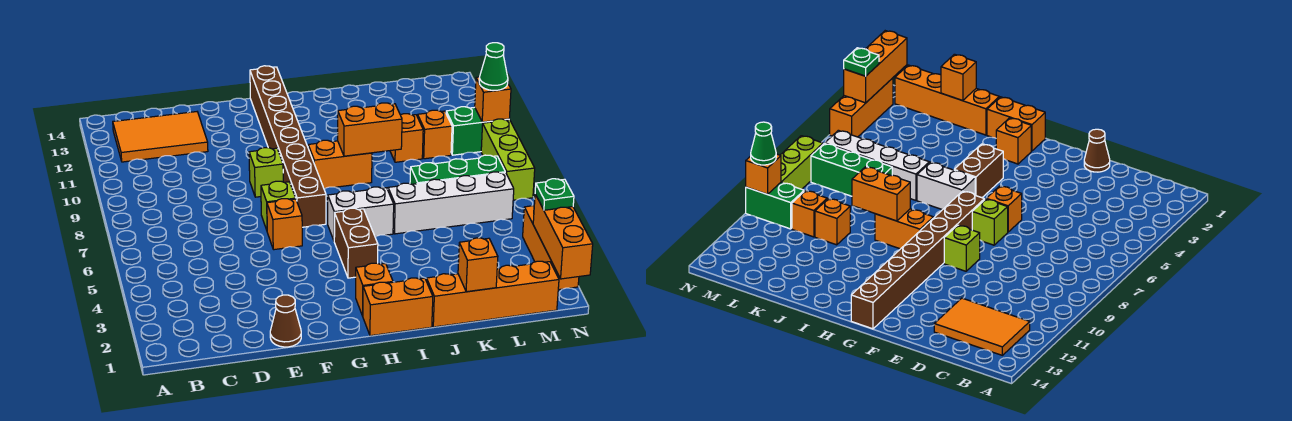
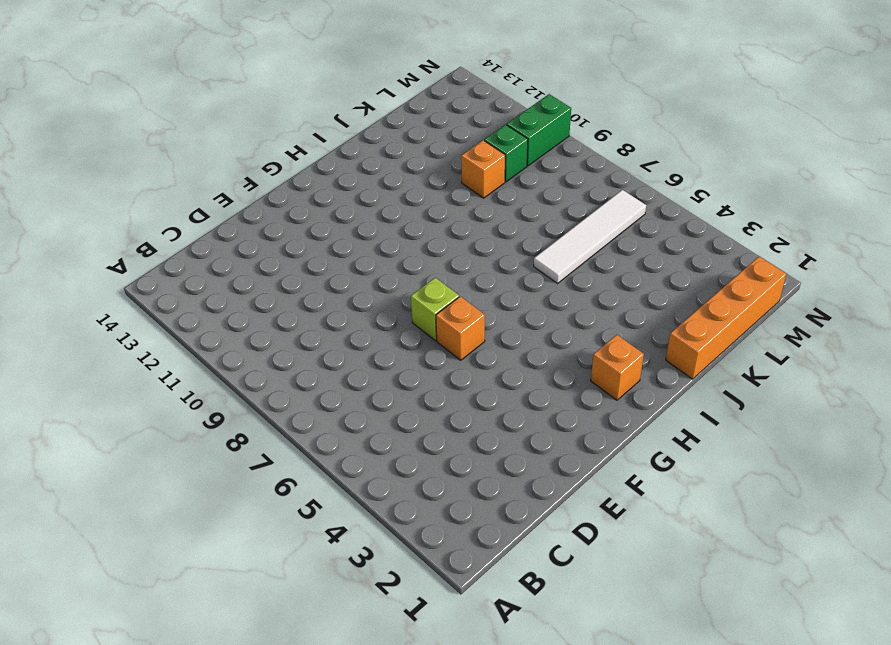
white tile J6:M6 level 1 -> white brick J6:M6 level 1
green brick L10 level 1 -> orange brick L10 level 1
none -> orange tile B12:D13 level 1
none -> brown cone E1 level 1
none -> lime brick F9 level 1

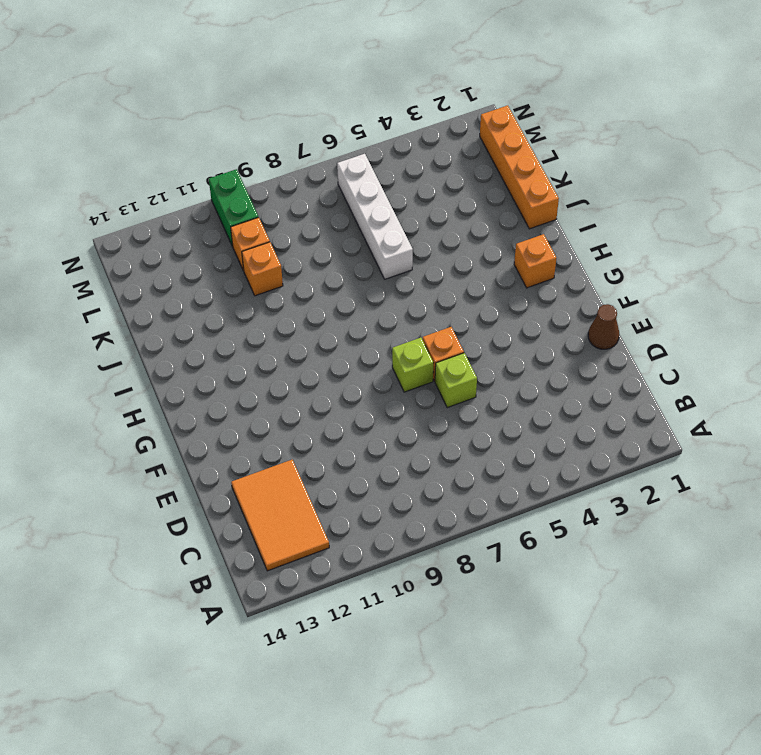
lime brick E6 level 1 -> lime brick F9 level 1
none -> brown brick G7:G14 level 1
none -> orange brick H1:I1 level 1
none -> brown brick H4:H5 level 1

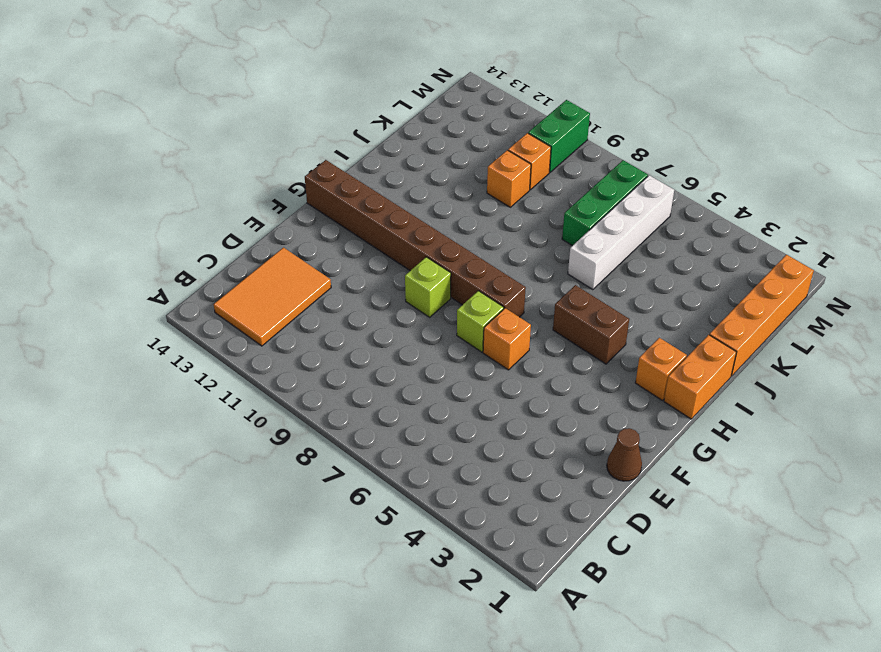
none -> white brick H6:I6 level 1
none -> orange brick H9:I9 level 1
none -> orange brick N2:N4 level 1

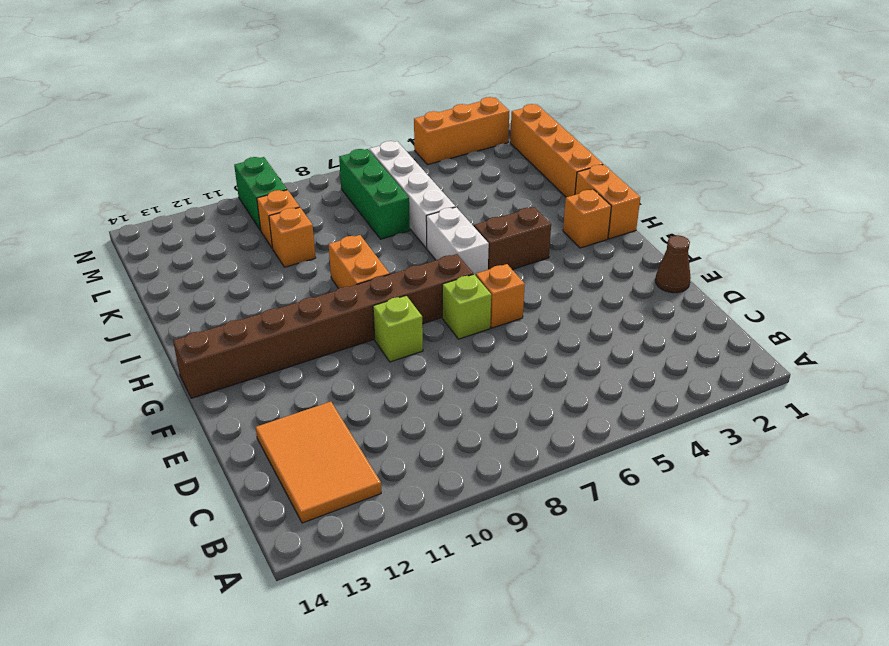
none -> lime brick N7:N9 level 1
none -> orange brick I9:J9 level 2
none -> orange brick K1 level 2

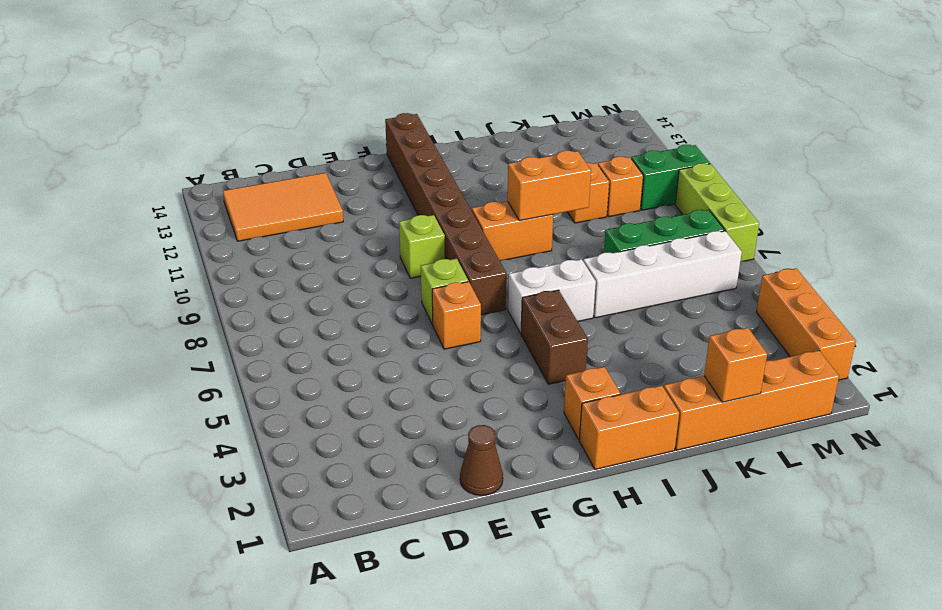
none -> orange brick N1:N3 level 2
none -> orange brick N10 level 2
none -> green plate N3 level 3

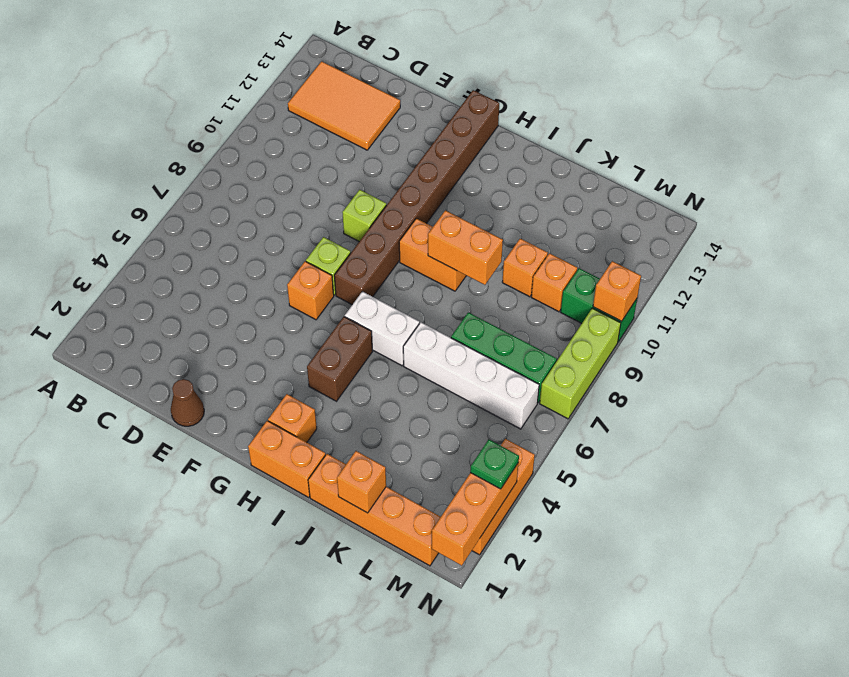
none -> green cone N10 level 3

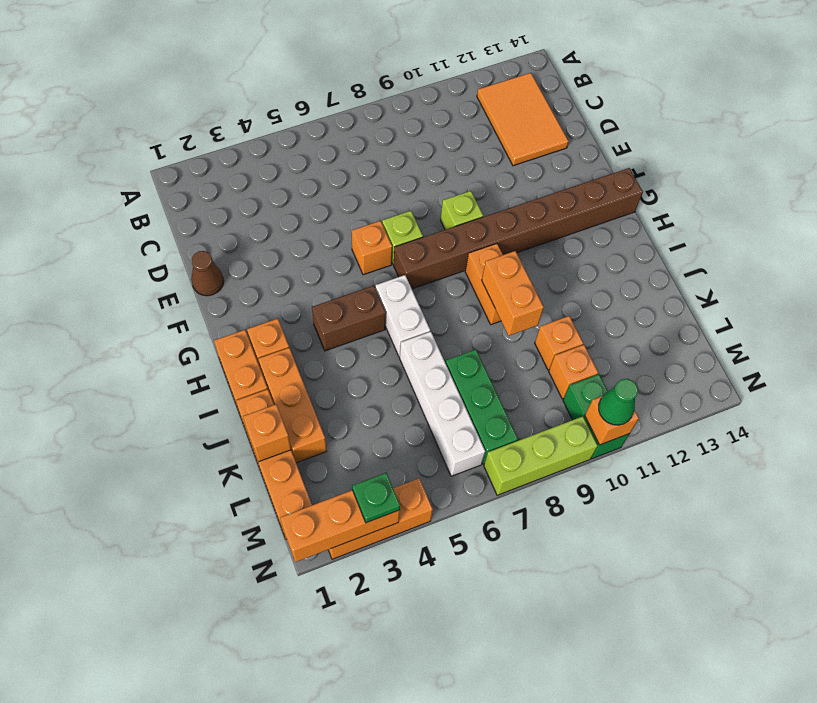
orange brick I2:K2 level 1 -> none

